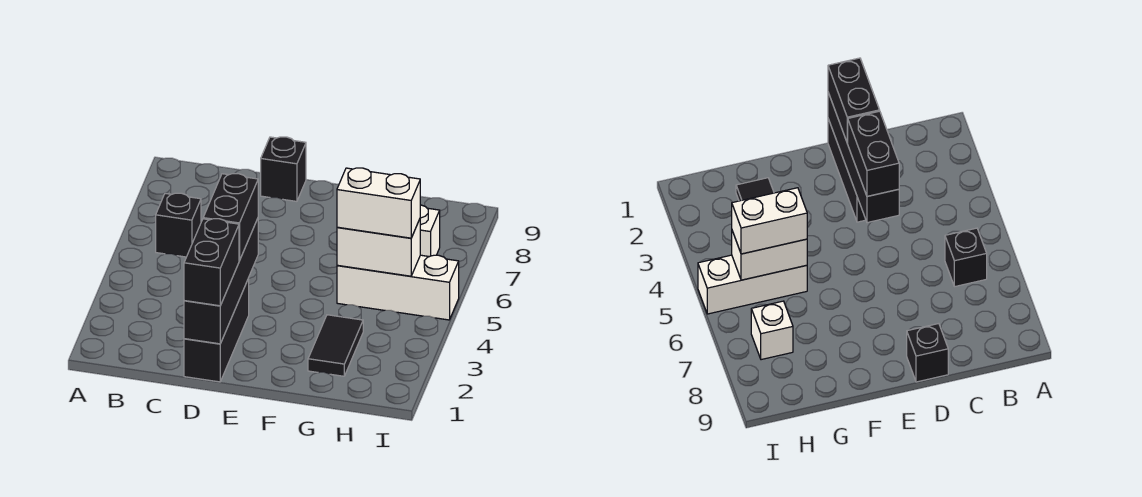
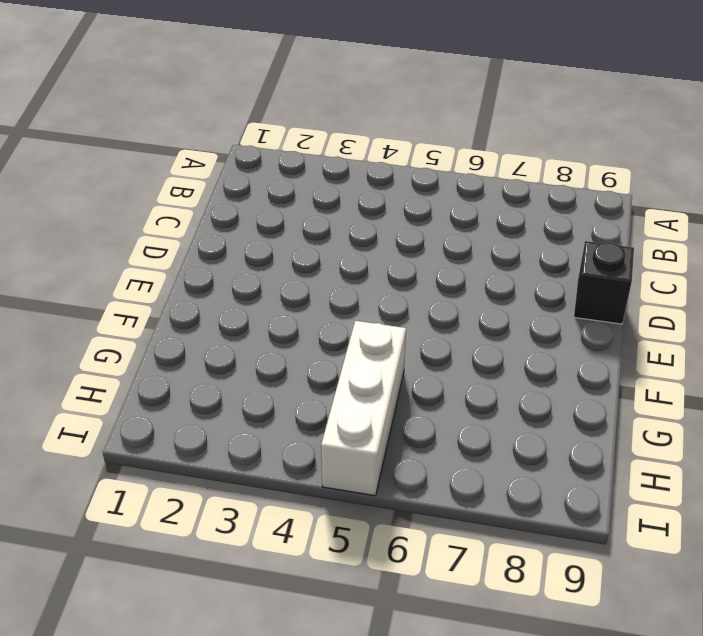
none -> black brick B6 level 1
none -> black brick D1:D3 level 1

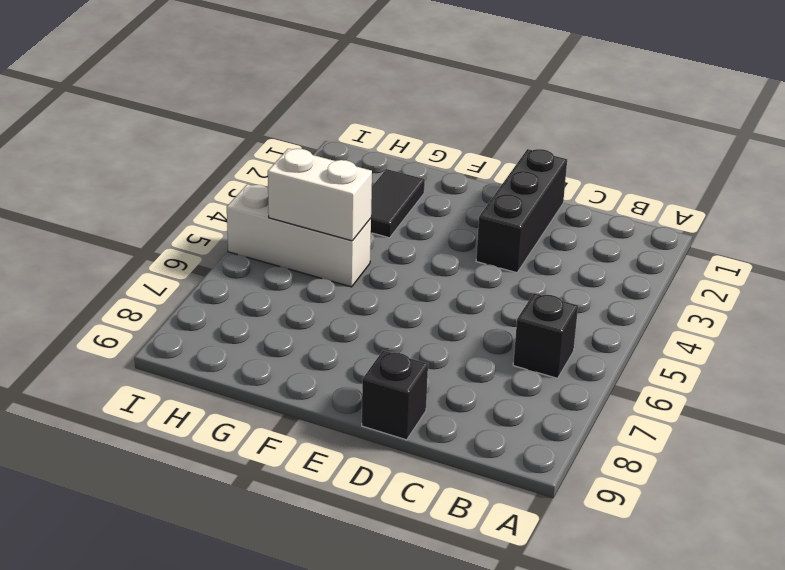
none -> white brick H7 level 1
none -> black brick D1:D4 level 2

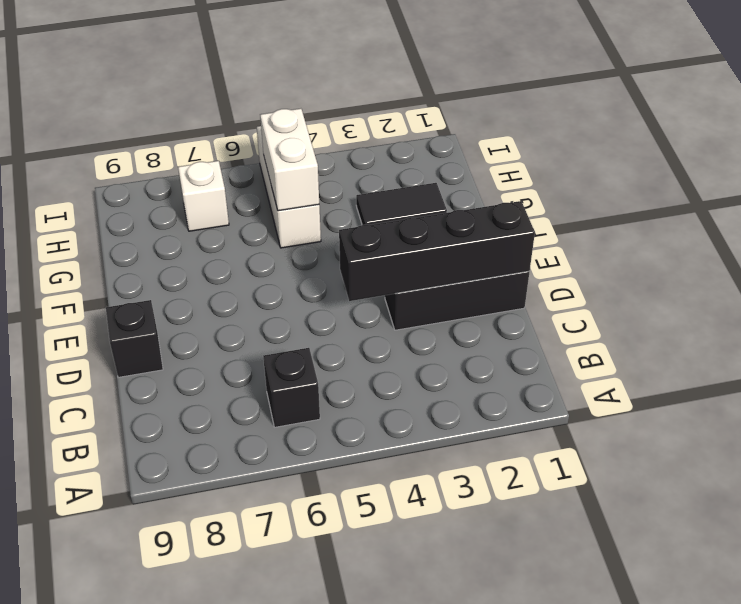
none -> black brick D1:D2 level 3
none -> black brick D3:D4 level 3

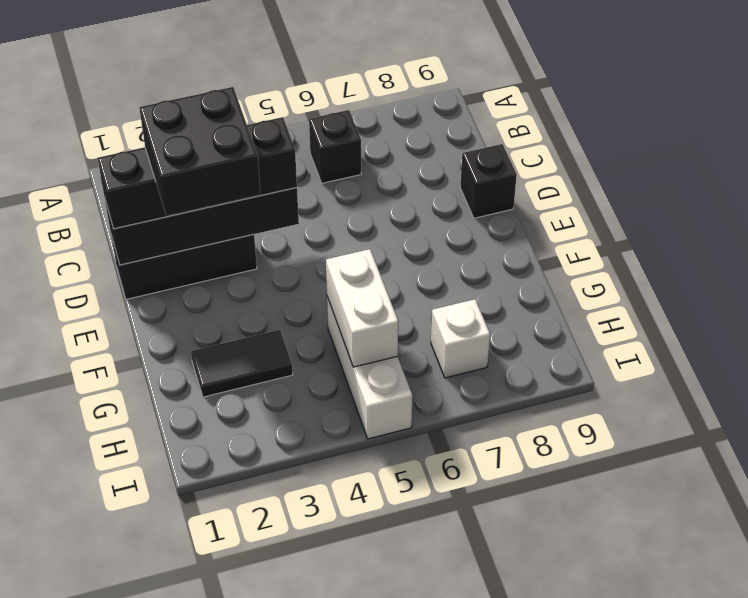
black brick D2:E3 level 4 -> none
none -> white brick G5:H5 level 3

